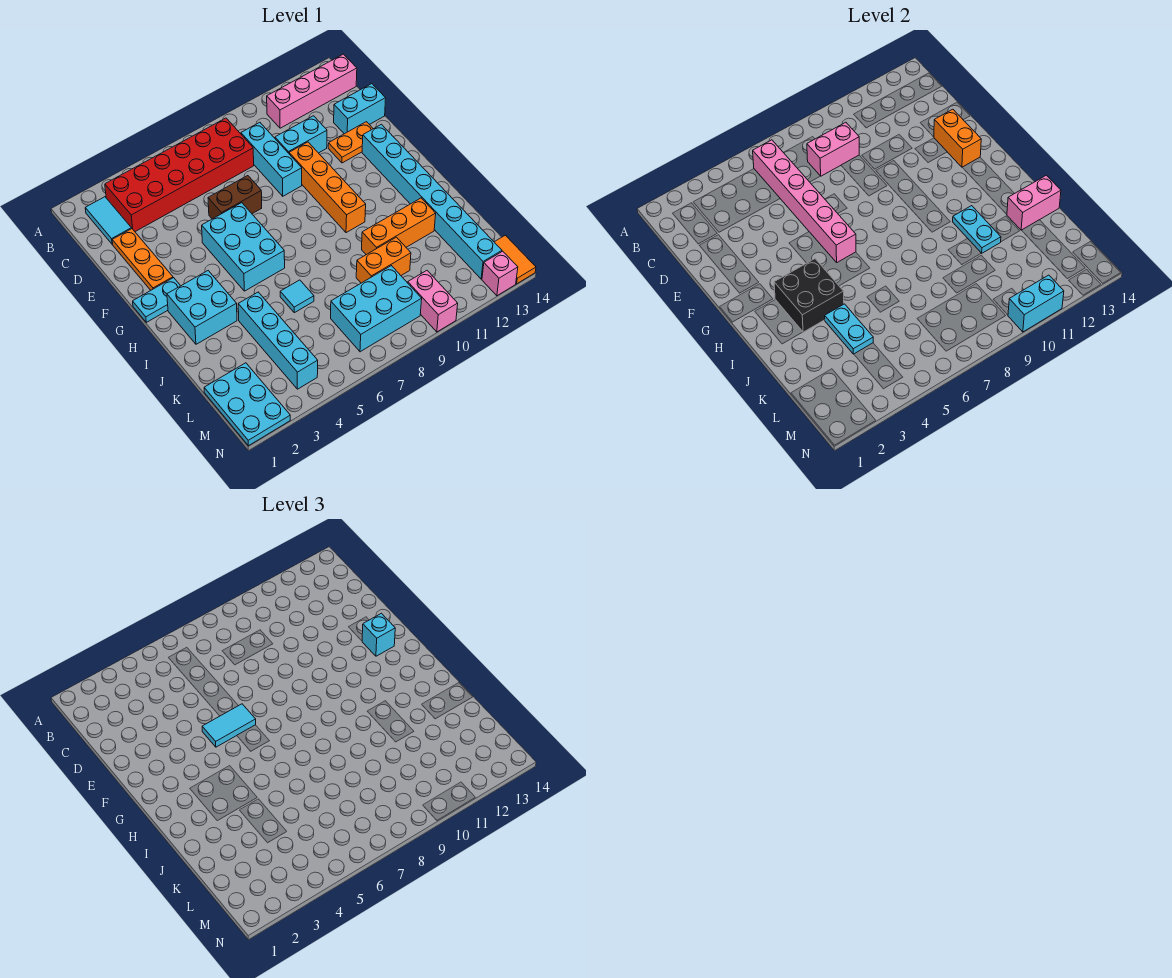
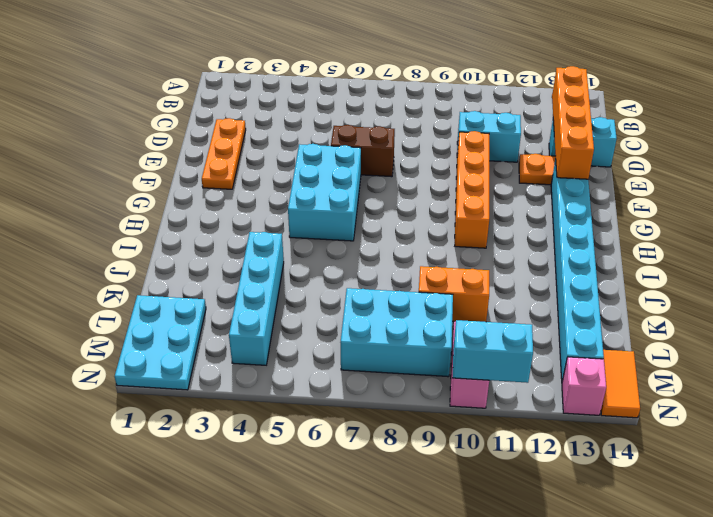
orange brick C13:F13 level 2 -> orange brick E13:F13 level 2
none -> cyan tile B2:C2 level 1
none -> red brick B3:C8 level 1
none -> pink brick B11:B14 level 1
none -> cyan brick C9:E9 level 1

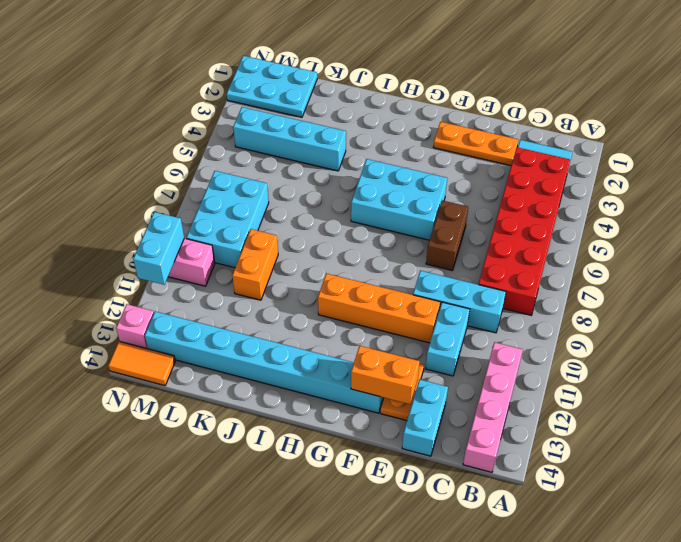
none -> cyan plate G1:G2 level 1
none -> cyan brick H2:I3 level 1
none -> cyan tile J6 level 1
none -> orange brick J10:J12 level 1

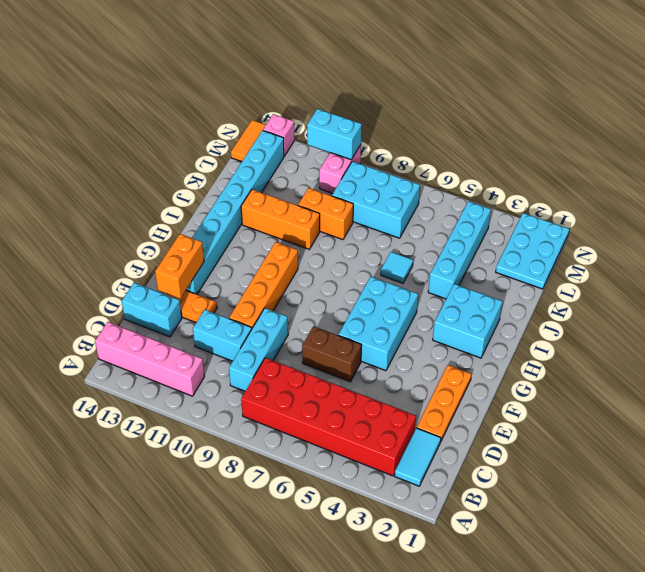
none -> cyan plate G1:G2 level 1
none -> pink brick B6:G6 level 2
none -> pink brick C8:C9 level 2
none -> black brick H3:I4 level 2

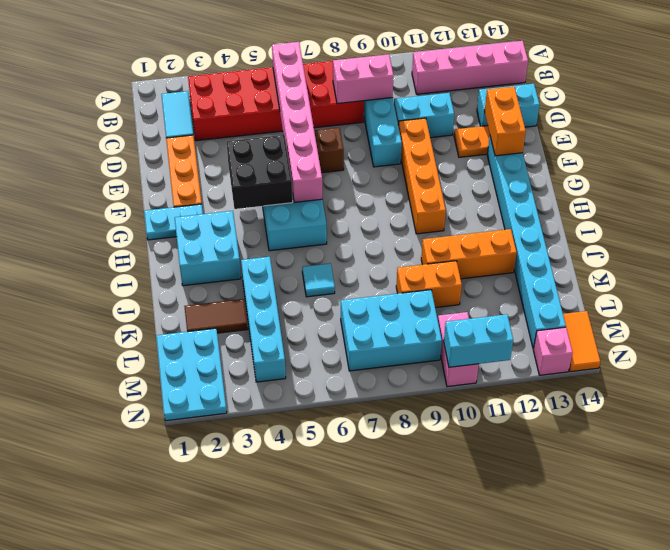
black brick F4:G5 level 2 -> black brick H3:I4 level 2
brown tile K2:K3 level 1 -> none
none -> cyan plate I11:J11 level 2
none -> cyan plate J4:K4 level 2
none -> pink brick J13:J14 level 2
none -> cyan tile F5:F6 level 3

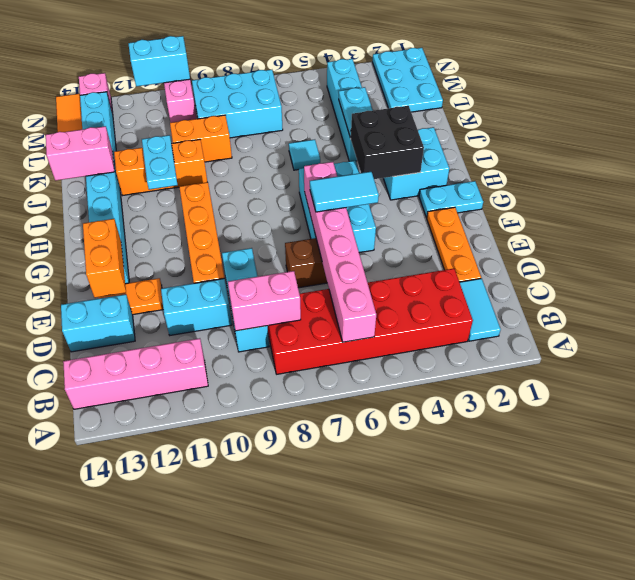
none -> cyan brick F13 level 3

